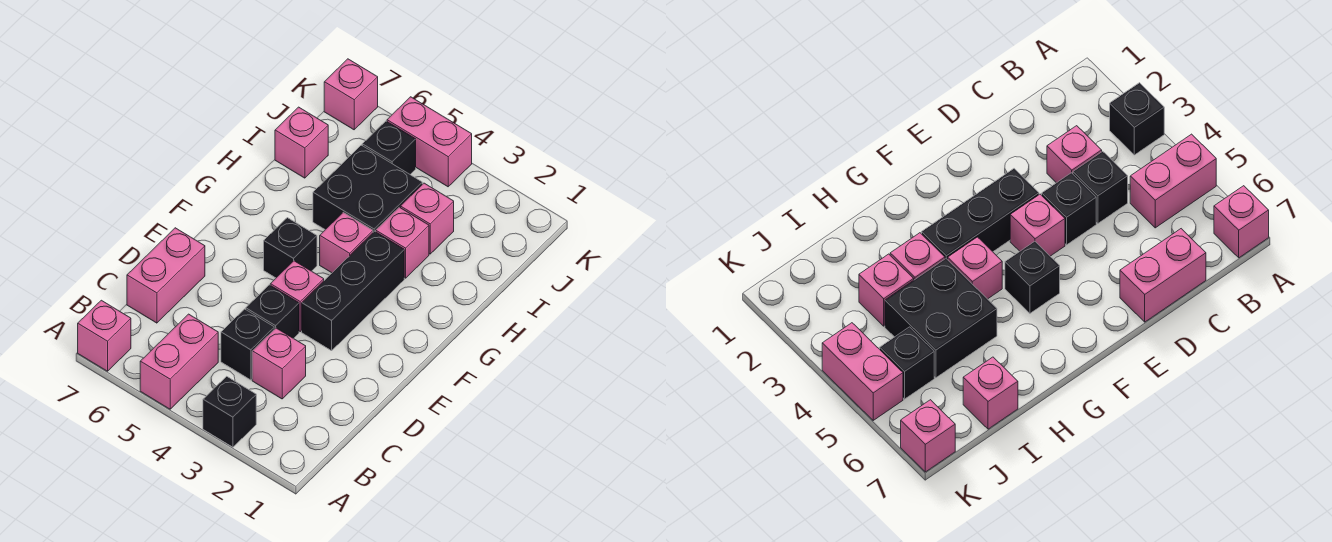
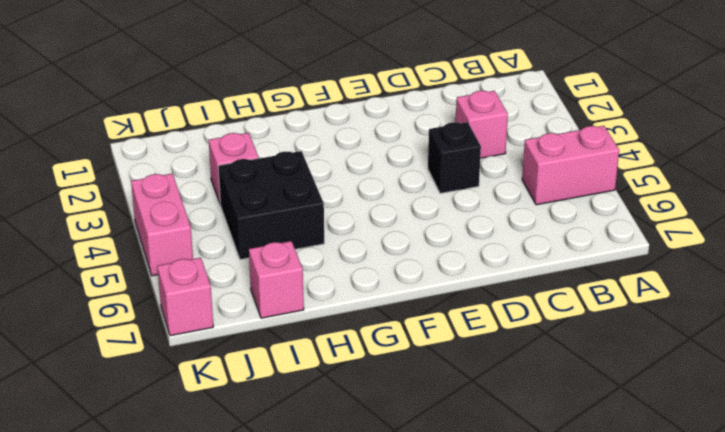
none -> black brick A3 level 1
none -> pink brick A7 level 1
none -> black brick C4 level 1

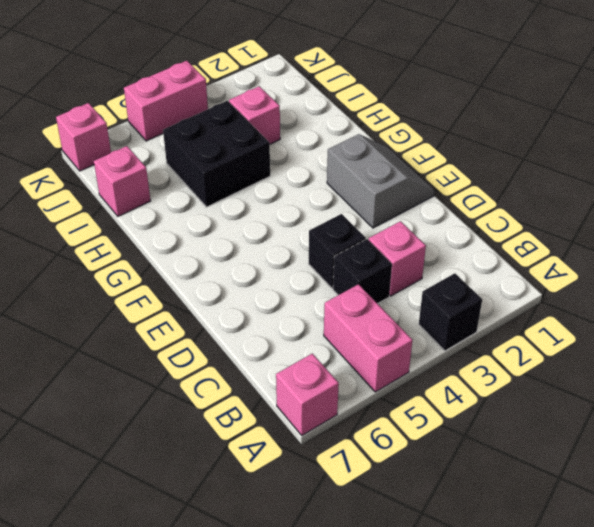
grey slope E1:F2 level 1 top 2 -> none
none -> pink brick C7:D7 level 1
none -> black brick E3:G3 level 1
none -> pink brick E4 level 1

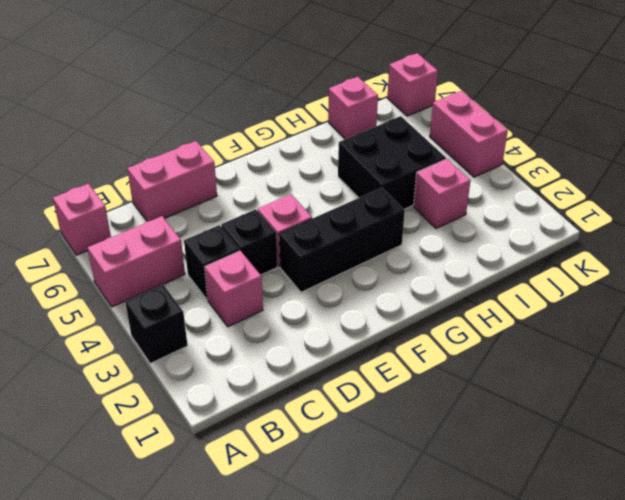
none -> black brick F5 level 1
none -> pink brick G4 level 1
none -> pink brick H3 level 1

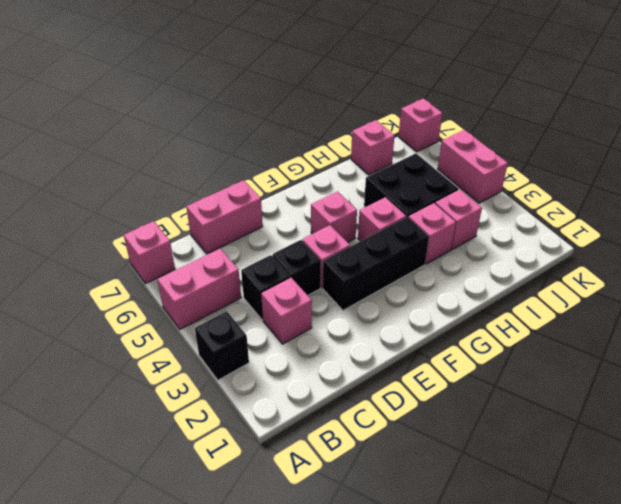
pink brick F5 level 1 -> black brick F5 level 1
none -> black brick J5 level 1

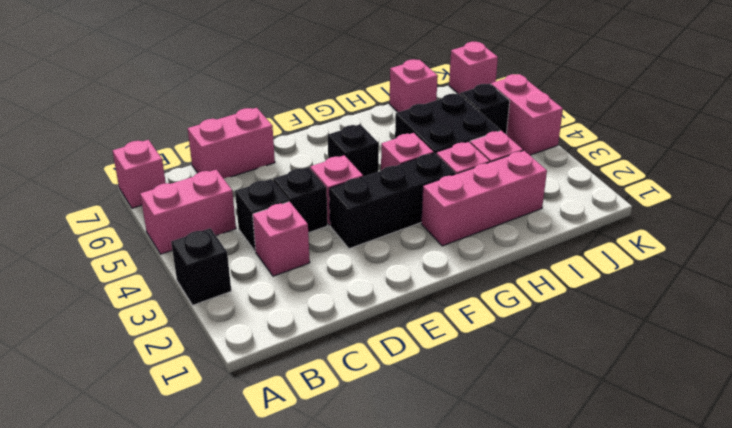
pink brick G2:I2 level 1 -> none

